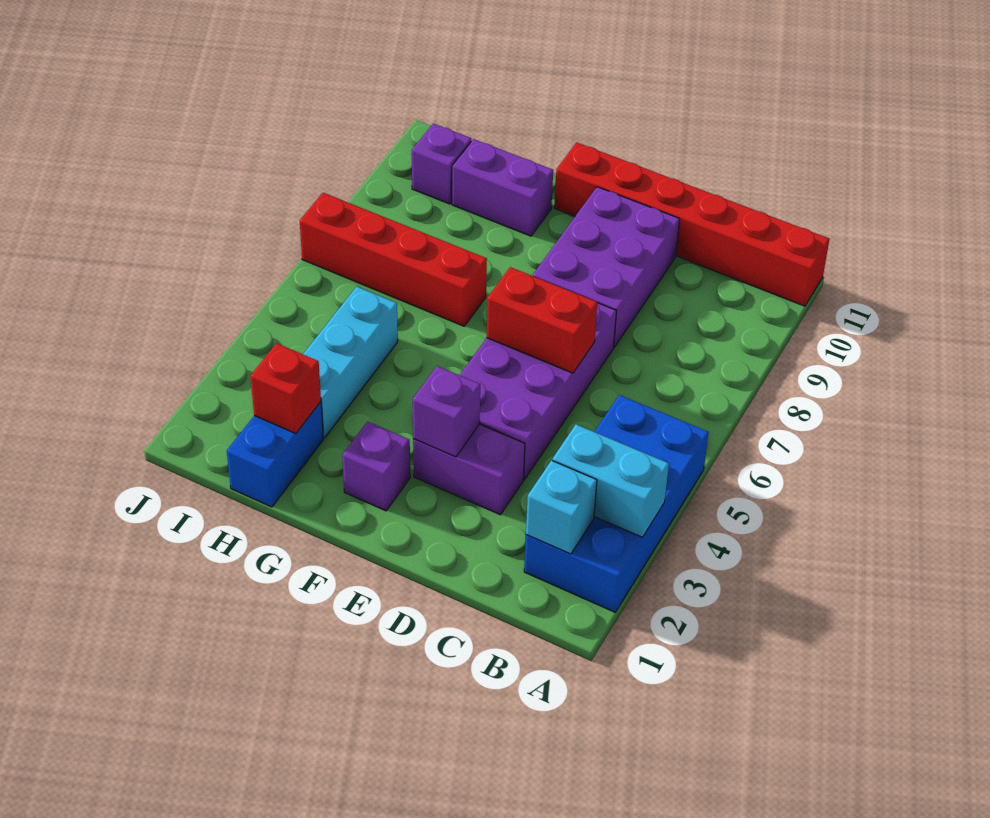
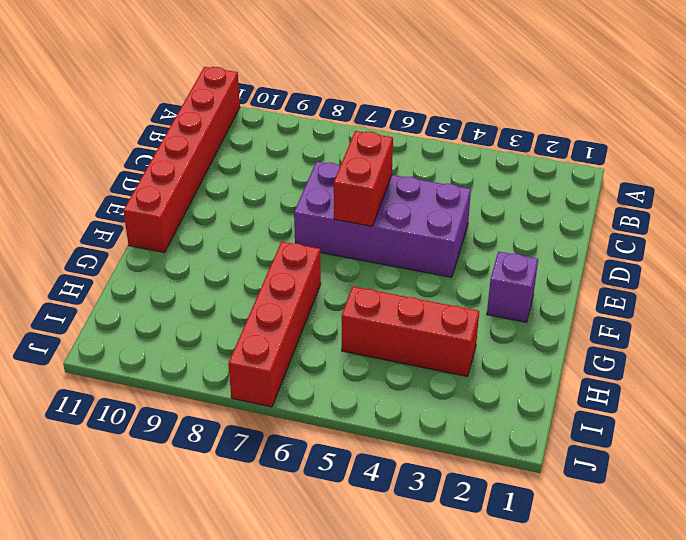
red brick H3:H5 level 1 -> cyan brick H3:H5 level 1
none -> blue brick A2:B5 level 1
none -> purple brick D3:E3 level 1
none -> purple brick D8:E10 level 1

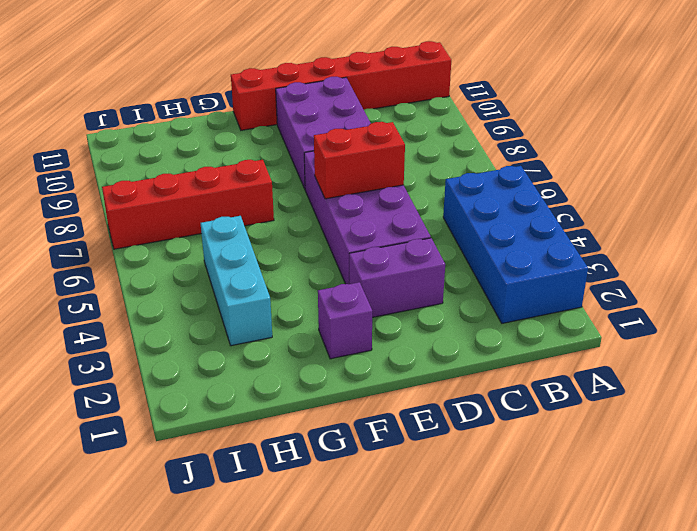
none -> purple brick G10:H10 level 1
none -> blue brick H1:H2 level 1
none -> purple brick I10 level 1

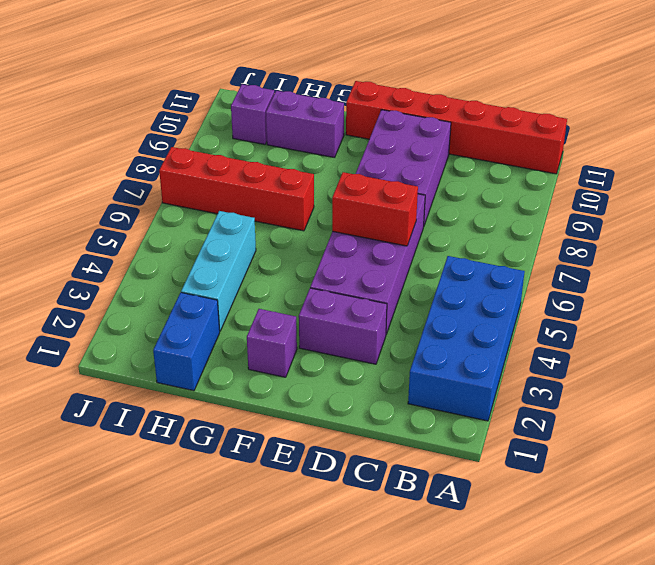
none -> cyan brick A3:B3 level 2
none -> cyan brick B2 level 2
none -> purple brick E3 level 2

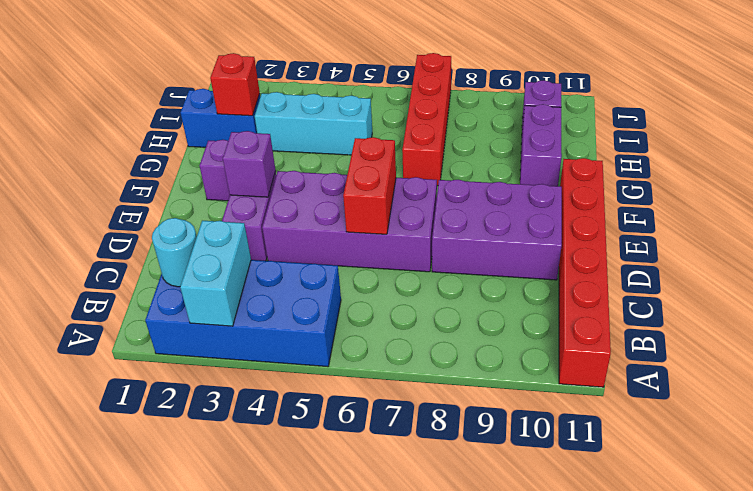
cyan round brick B2 level 2 -> cyan brick B2 level 2

